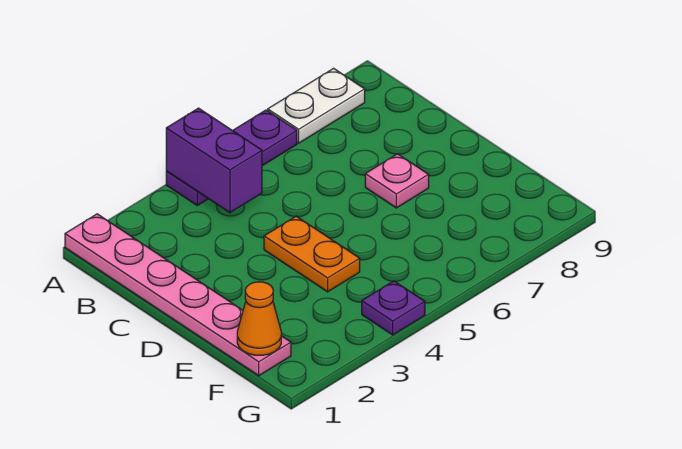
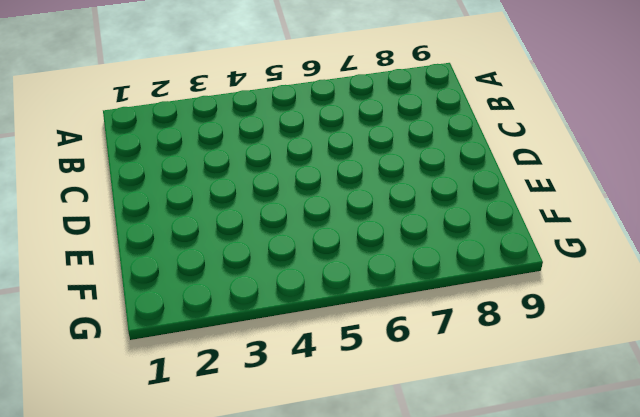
none -> pink plate A1:F1 level 1
none -> purple plate A4:A6 level 1

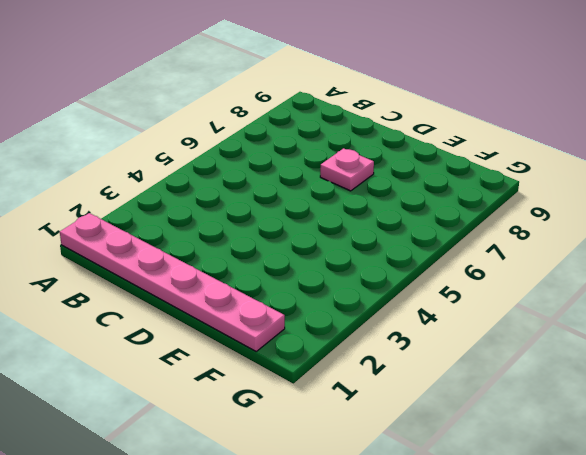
none -> purple plate A4:A6 level 1
none -> white plate A7:A8 level 1

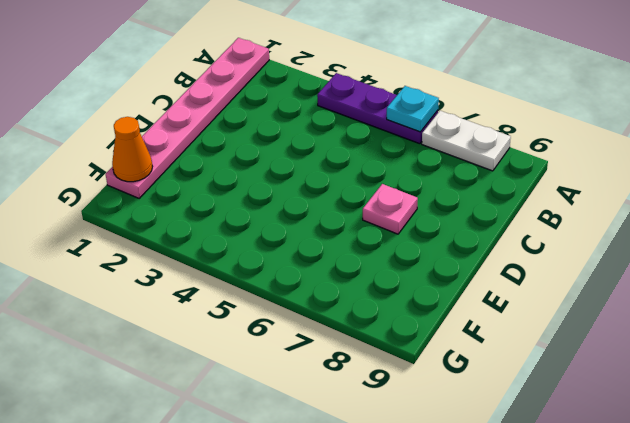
cyan plate A6 level 2 -> none
none -> orange plate D4:E4 level 1
none -> purple plate G4 level 1

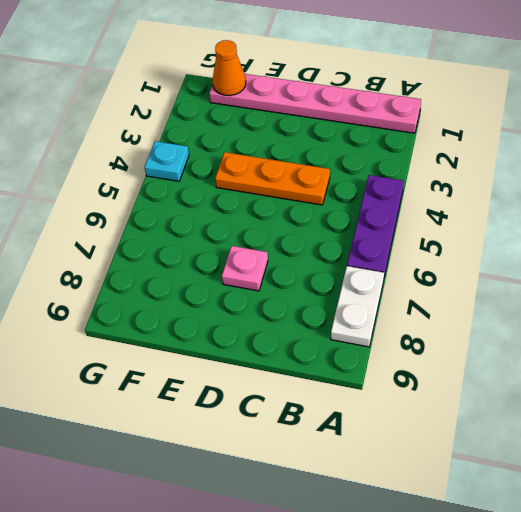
orange plate C4:E4 level 1 -> orange plate D4:E4 level 1
cyan plate G4 level 1 -> purple plate G4 level 1
none -> purple brick A4:B4 level 2

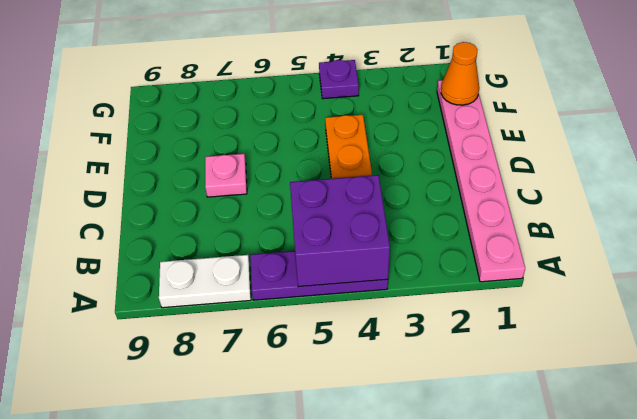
purple brick A4:B5 level 2 -> purple brick A4:B4 level 2

